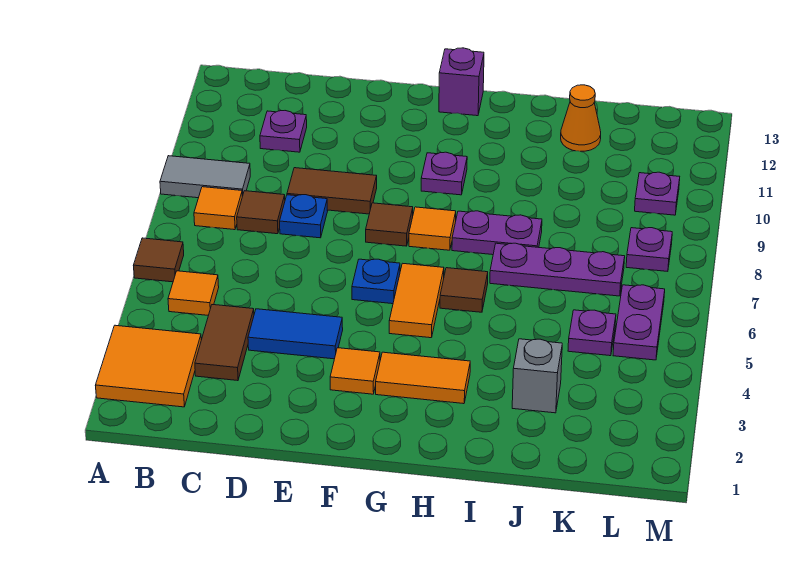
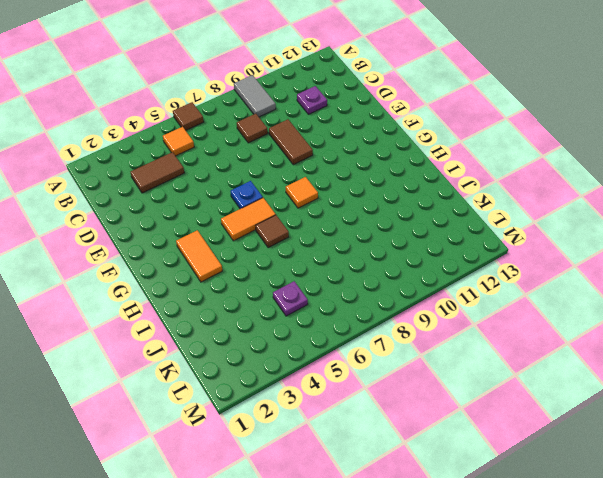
none -> orange tile A2:B3 level 1
none -> orange tile B8 level 1
none -> blue tile D4:E4 level 1

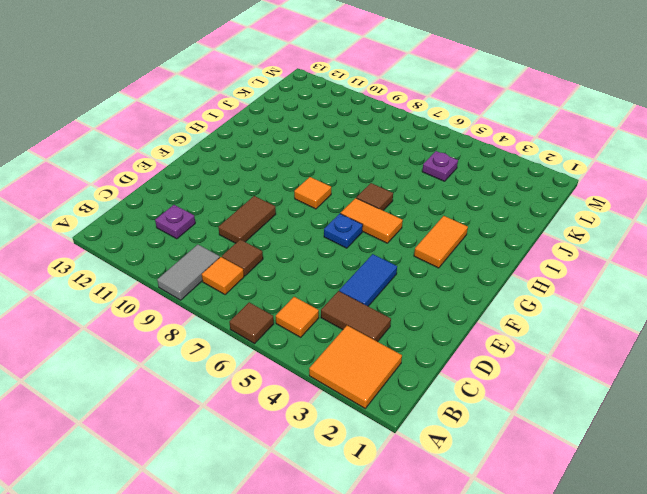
none -> blue plate D8 level 1
none -> orange tile F3 level 1
none -> brown tile F8 level 1

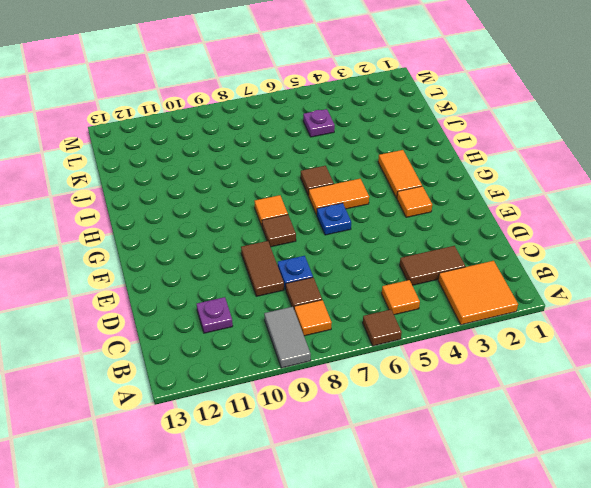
none -> blue tile D4:E4 level 1
none -> purple plate G10 level 1
none -> purple brick G13 level 1

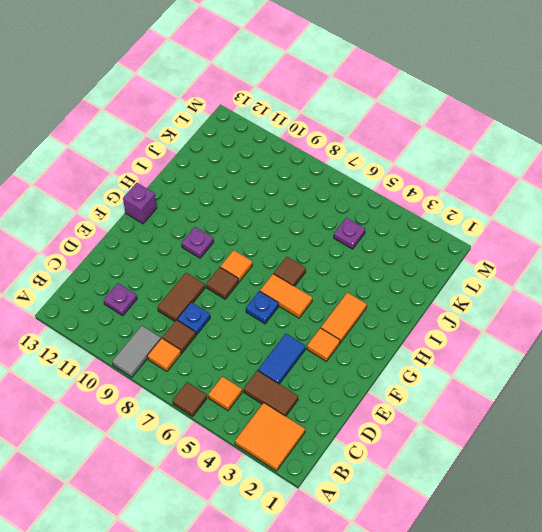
none -> purple plate H8:I8 level 1
none -> purple plate I7:K7 level 1
none -> grey brick J3 level 1

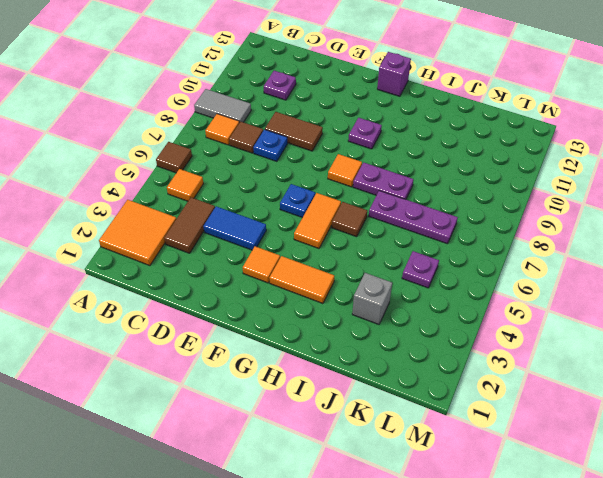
none -> brown tile F8 level 1
none -> orange cone J12 level 1
none -> purple plate L5:L6 level 1

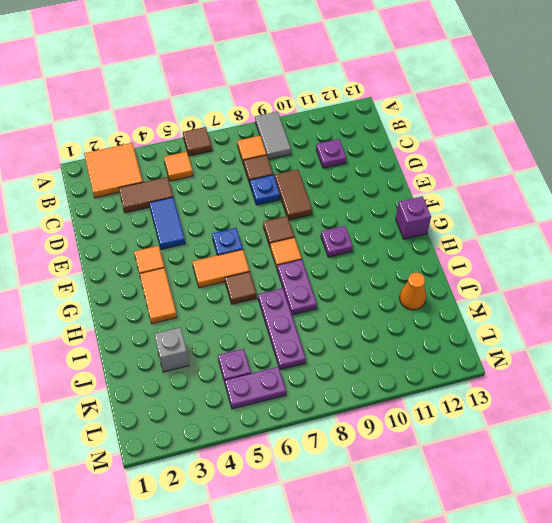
none -> purple plate L8 level 1
none -> purple plate L10 level 1

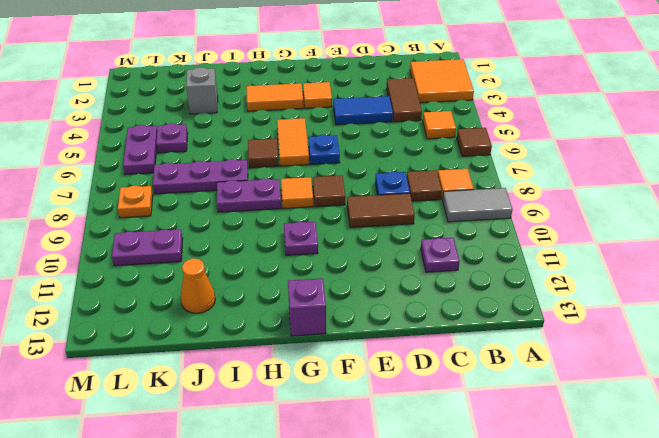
purple plate K10:L10 level 1 -> purple plate L10 level 1
orange plate L8 level 1 -> purple plate L8 level 1

